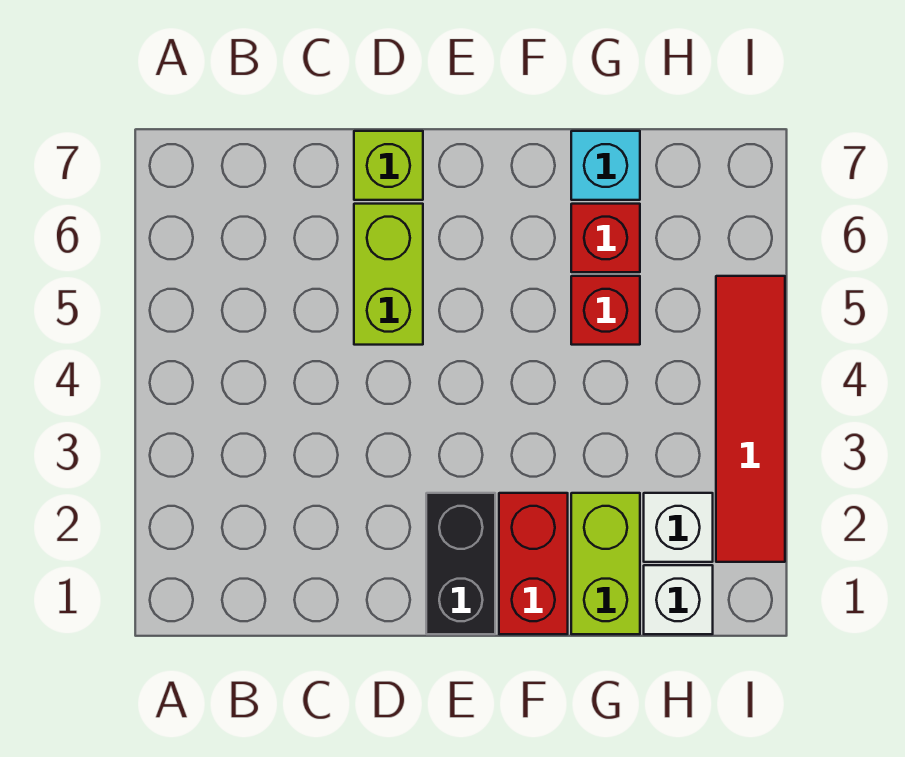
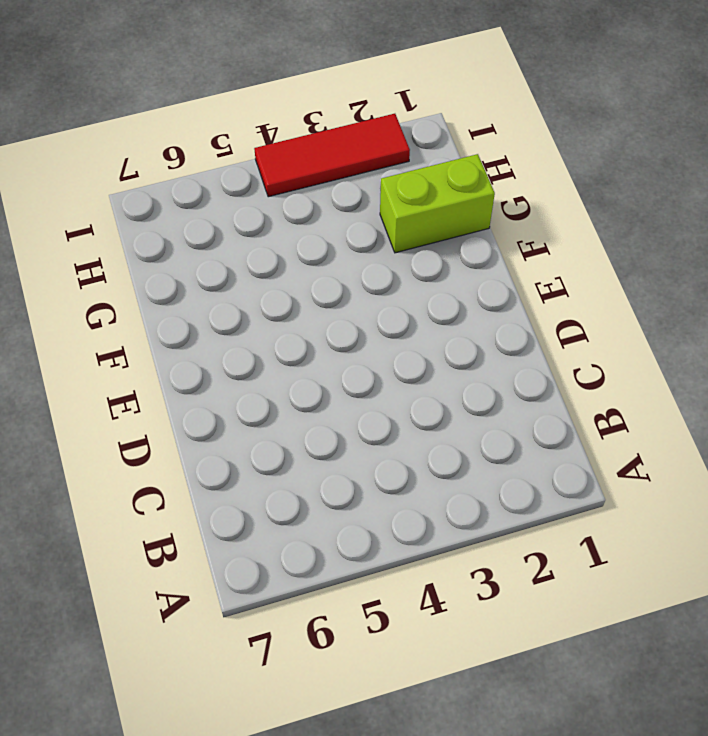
red tile I2:I4 level 1 -> red tile I2:I5 level 1
none -> lime brick D5:D6 level 1
none -> lime brick D7 level 1

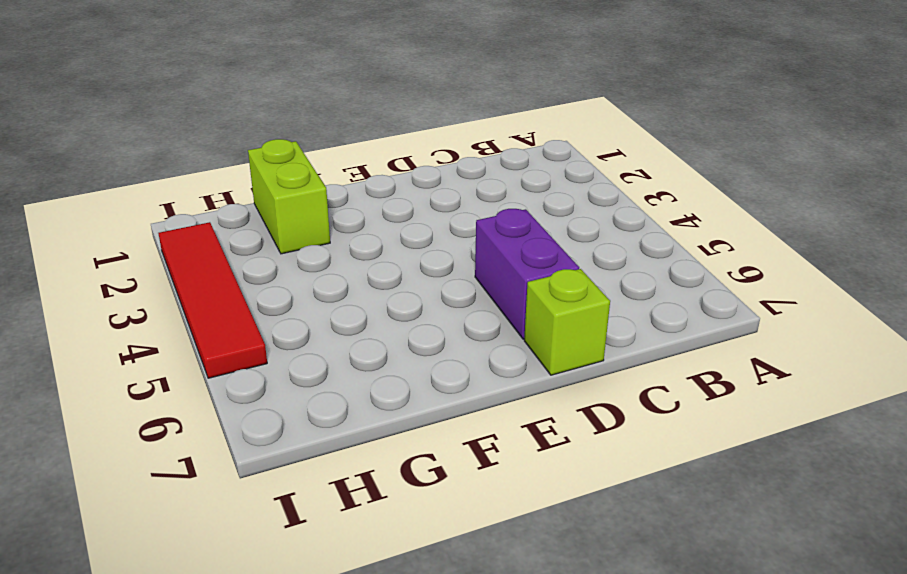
purple brick D5:D6 level 1 -> lime brick D5:D6 level 1
none -> black brick E1:E2 level 1
none -> red brick F1:F2 level 1

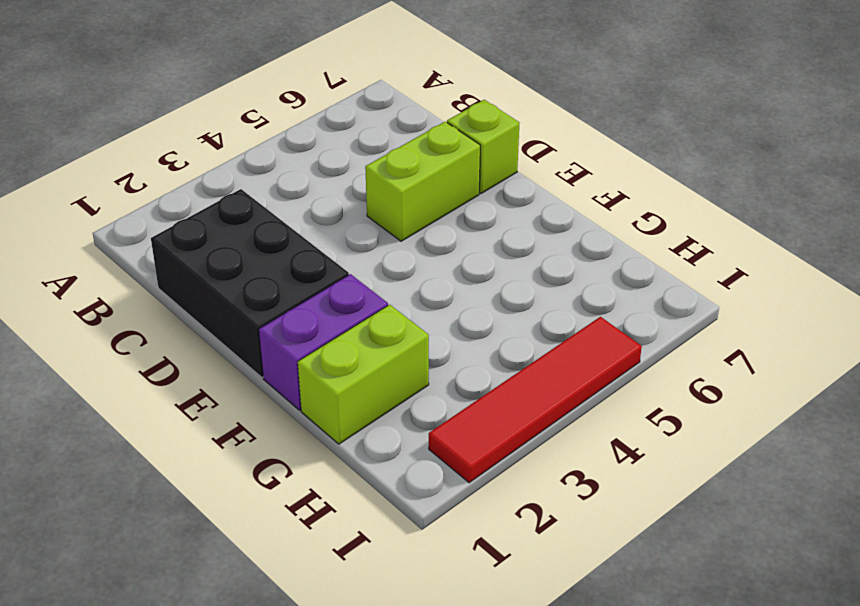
black brick C1:E2 level 1 -> black brick E1:E2 level 1
purple brick F1:F2 level 1 -> red brick F1:F2 level 1
none -> red brick G5 level 1
none -> red brick G6 level 1

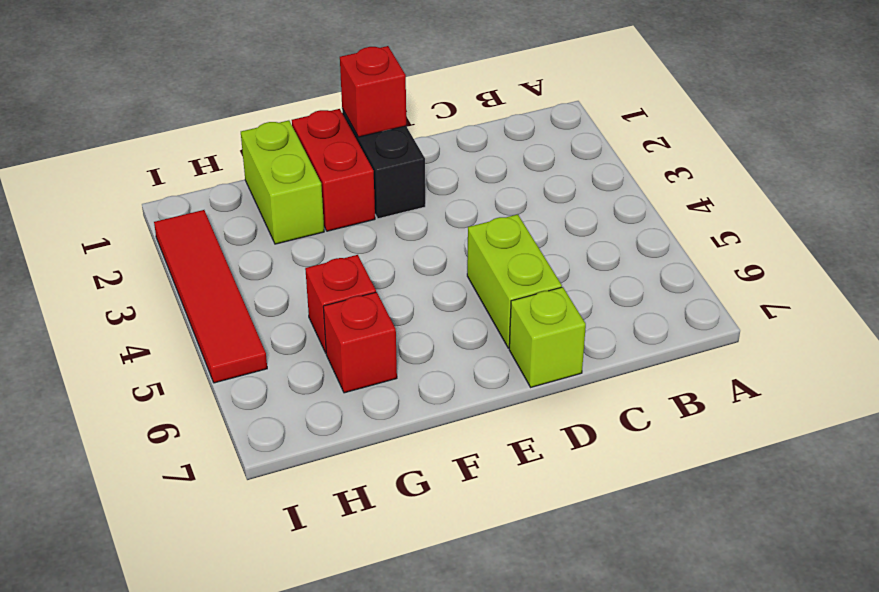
red brick E1 level 2 -> none
none -> cyan brick G7 level 1
none -> white brick H1 level 1

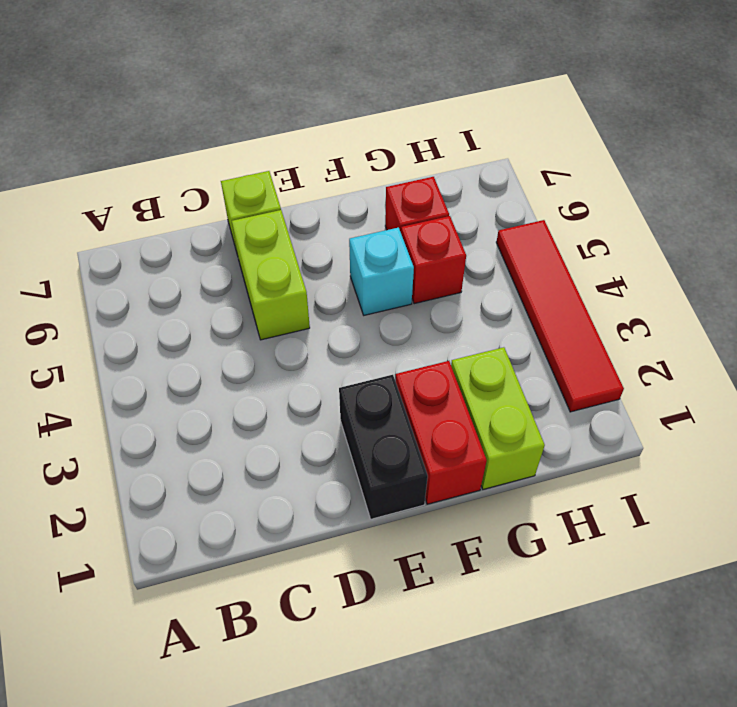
cyan brick F5 level 1 -> cyan brick G7 level 1
none -> white brick H1 level 1
none -> white brick H2 level 1

